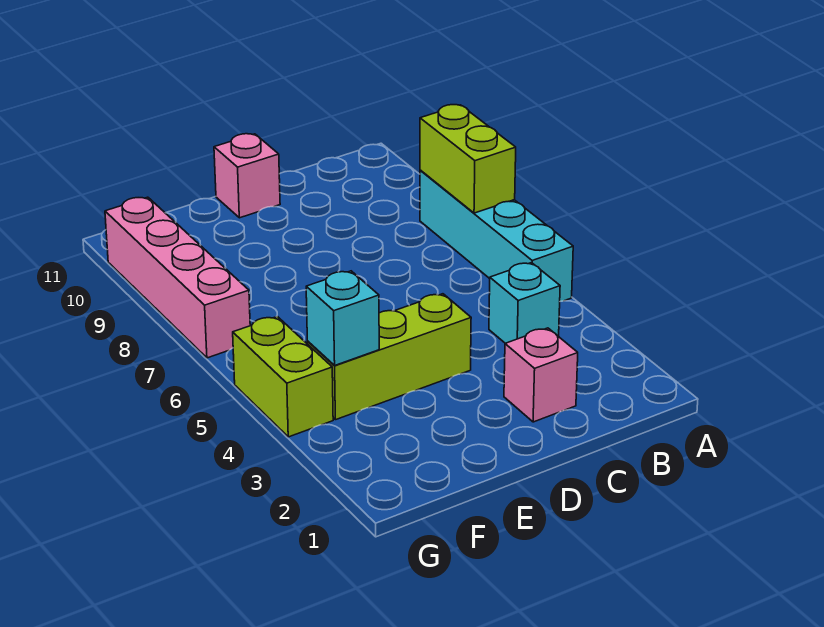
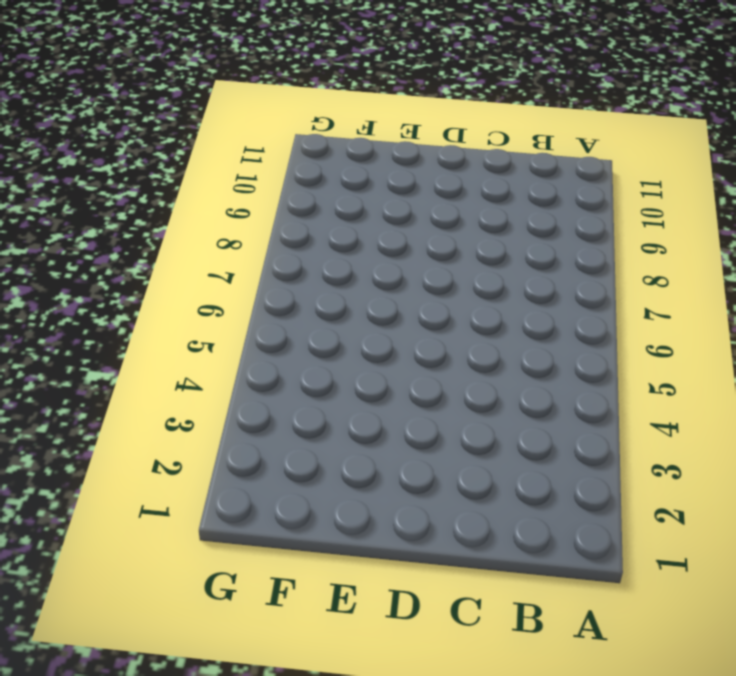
none -> cyan brick A5:A8 level 1
none -> cyan brick B4 level 1

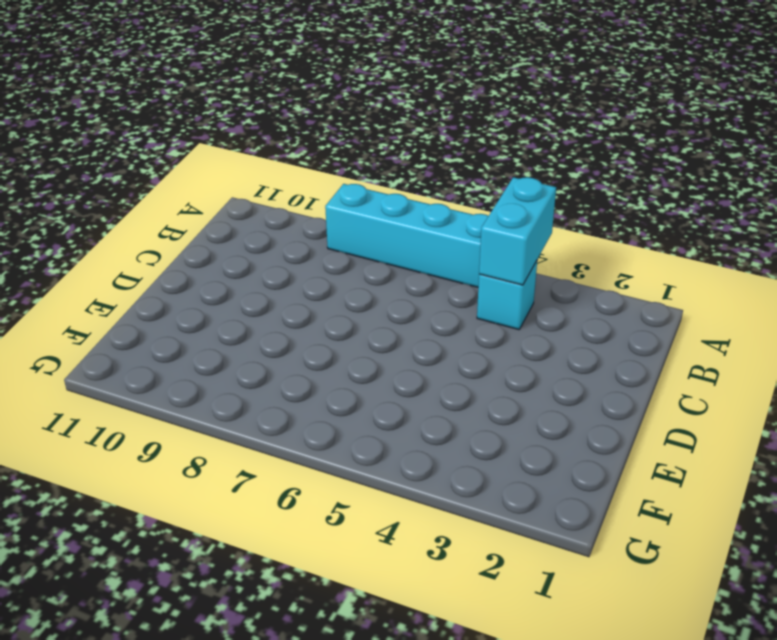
cyan brick A4:B4 level 2 -> none
none -> pink brick C2 level 1
none -> lime brick D4:F4 level 1

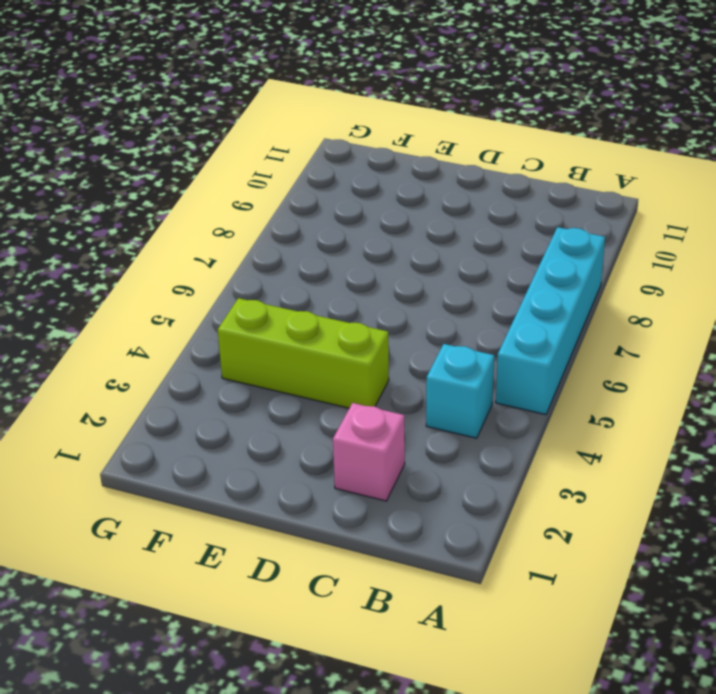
none -> pink brick D11 level 1
none -> lime brick G4:G5 level 1

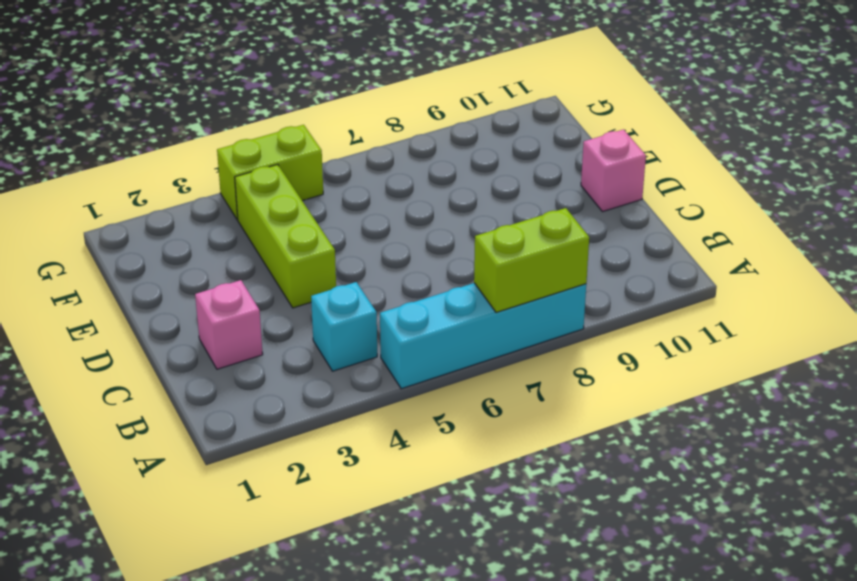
none -> pink brick G7:G10 level 1
none -> cyan brick F4 level 2

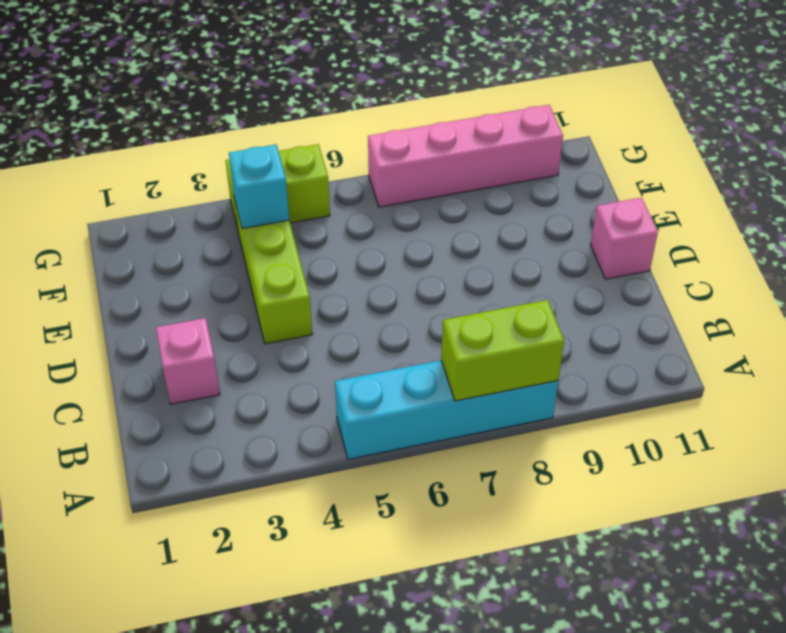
none -> cyan brick B4 level 1

